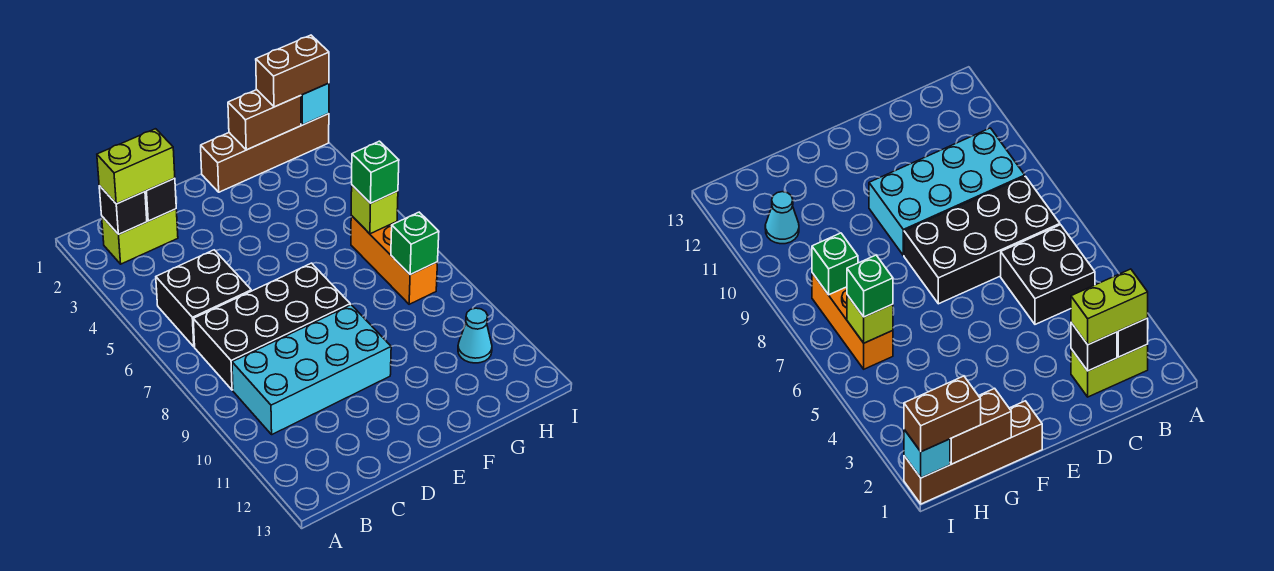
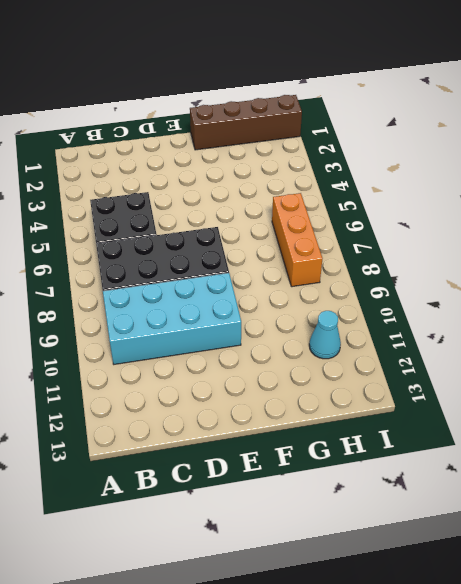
none -> lime brick B2:C2 level 1
none -> black brick B2 level 2
none -> black brick C2 level 2

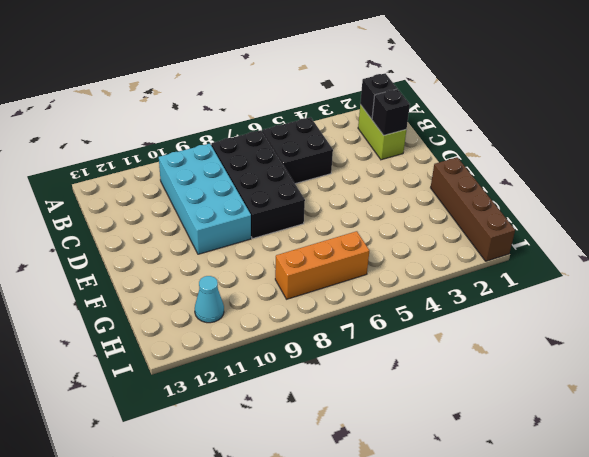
none -> brown brick G1:H1 level 2
none -> lime brick H6 level 2
none -> green brick H8 level 2

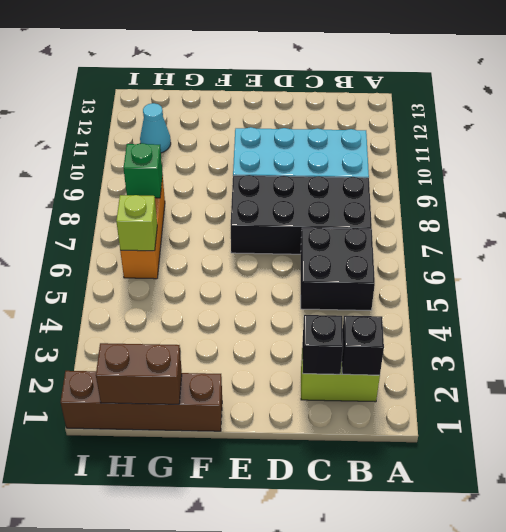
none -> cyan brick I1 level 2
none -> lime brick B2:C2 level 3
none -> brown brick H1:I1 level 3

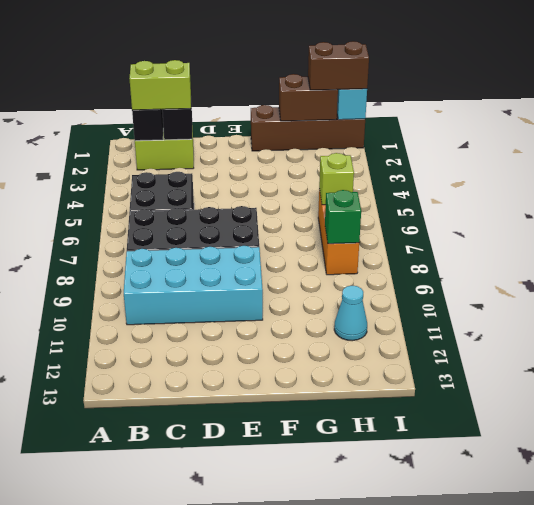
none -> green brick H6 level 3

